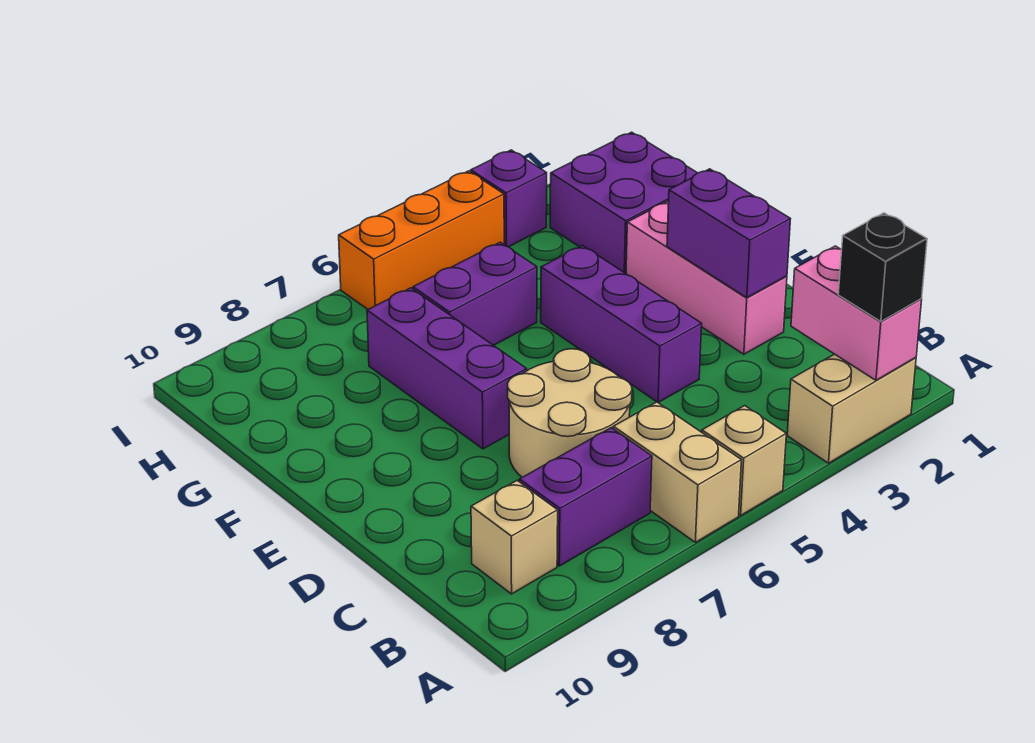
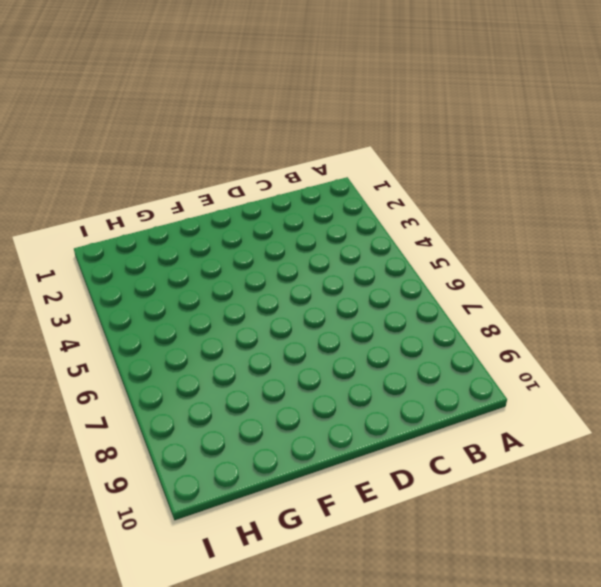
none -> tan brick A2:A3 level 1
none -> tan brick A5 level 1
none -> tan brick A6:B6 level 1

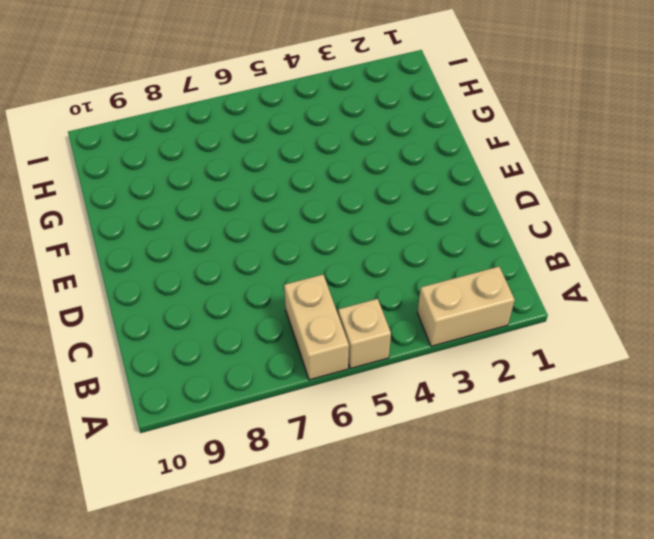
none -> purple brick B7:B8 level 1
none -> tan brick B9 level 1
none -> tan round brick C6:D7 level 1

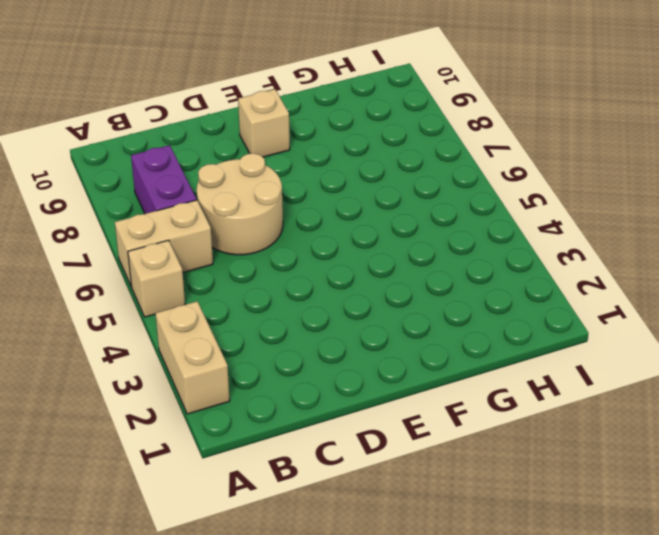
tan brick E9 level 1 -> tan brick B9 level 1
none -> pink brick D2:F2 level 1
none -> purple brick D4:F4 level 1
none -> purple brick E7:G7 level 1

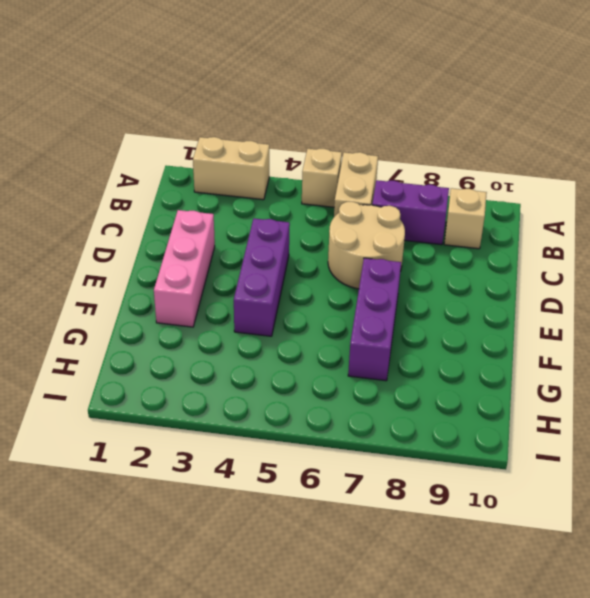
none -> purple brick G1:H2 level 1
none -> purple brick G5:G6 level 1
none -> purple brick I3 level 1

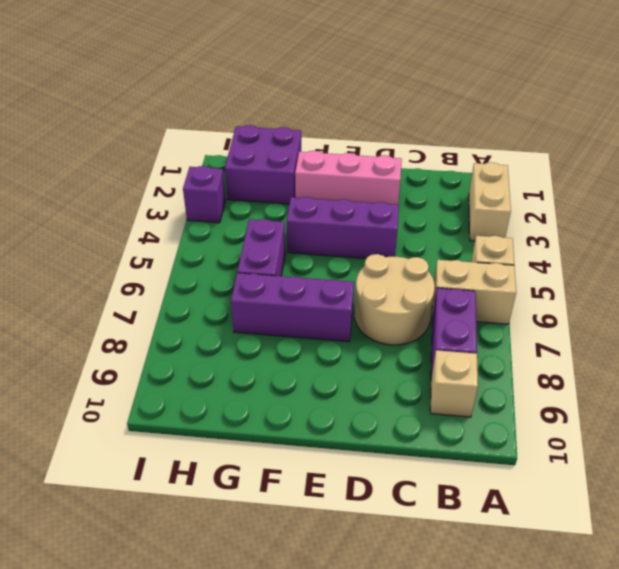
none -> orange brick I4:I6 level 1
none -> pink brick A2:B2 level 2
none -> purple brick D2:E2 level 2

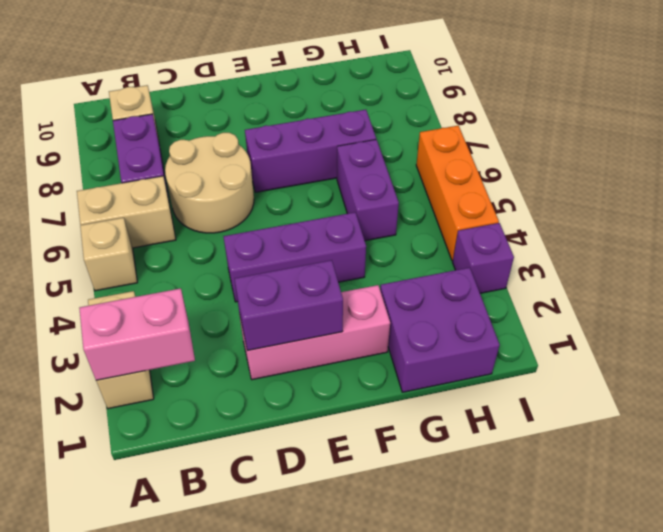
none -> black brick A2 level 3

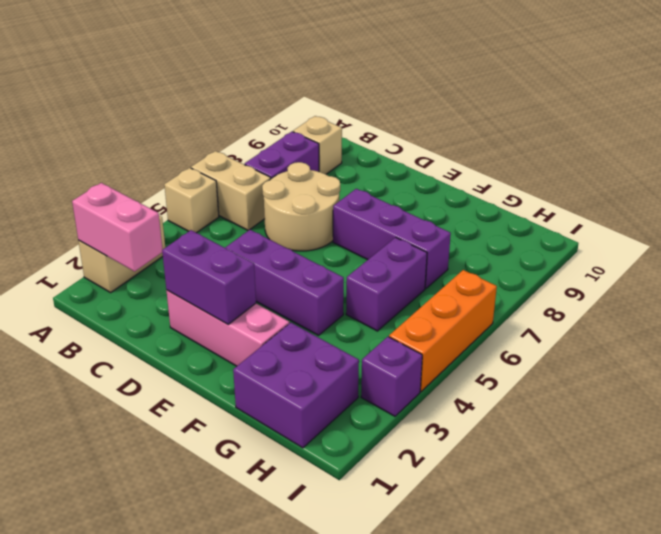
none -> black brick A2 level 3

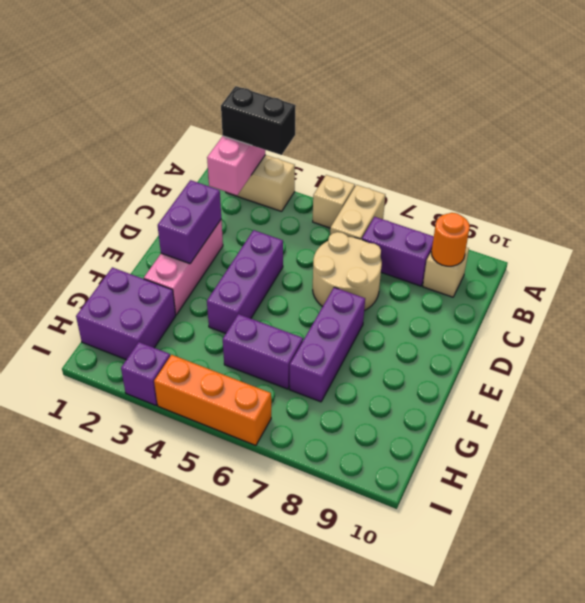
black brick A2:A3 level 3 -> black brick A2 level 3
orange round brick B9 level 2 -> none

